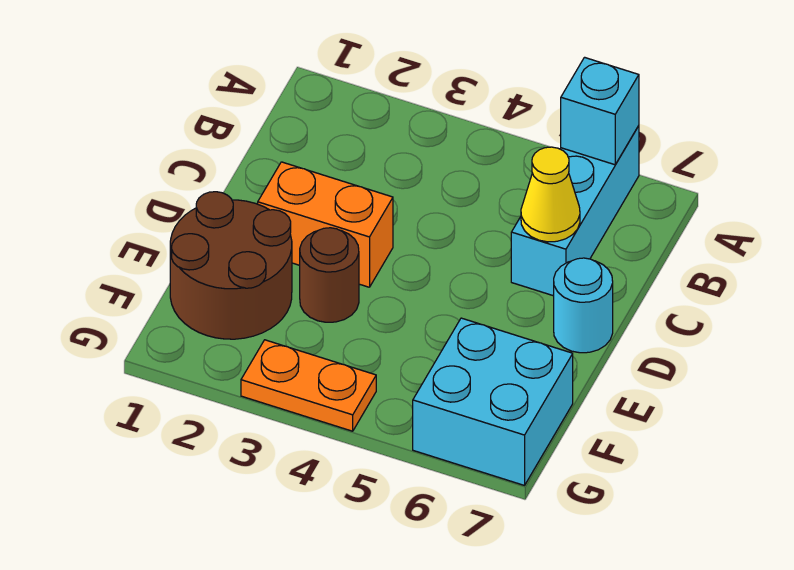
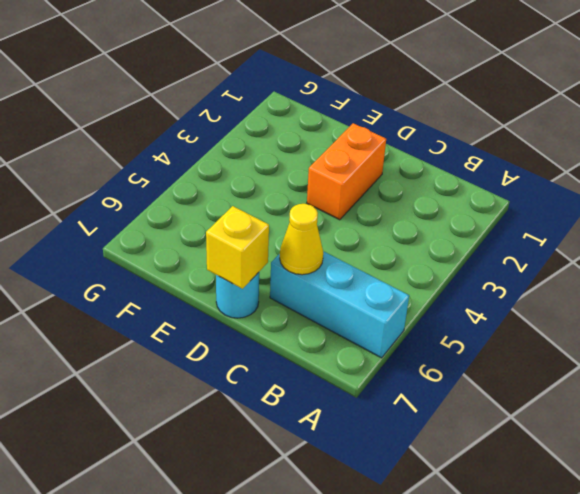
yellow brick D7 level 2 -> none
none -> brown round brick E1:F2 level 1
none -> brown round brick E3 level 1

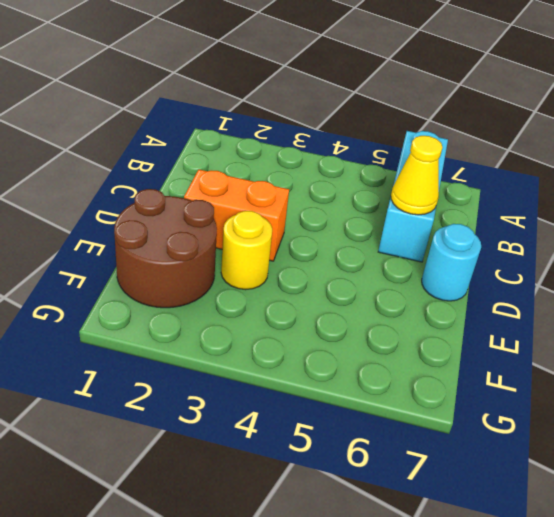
yellow round brick E3 level 1 -> brown round brick E3 level 1
none -> cyan brick F6:G7 level 1
none -> orange plate G3:G4 level 1

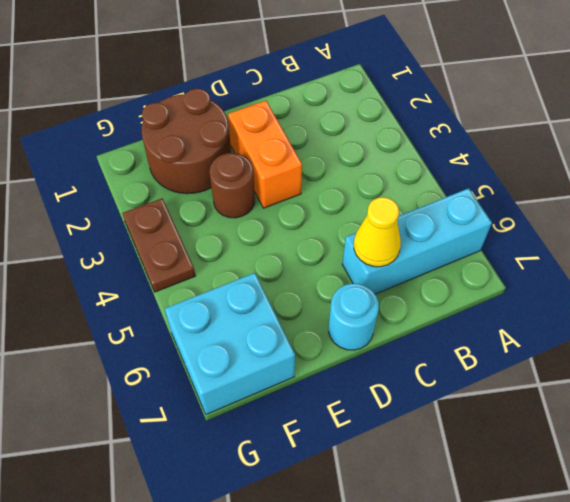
brown plate G3:G4 level 1 -> orange plate G3:G4 level 1
none -> cyan brick A6 level 2

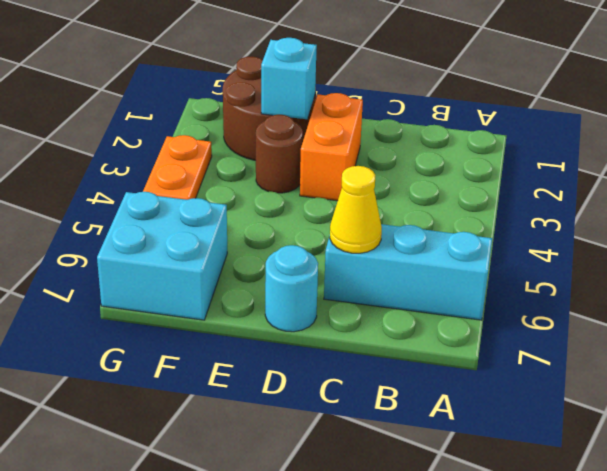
cyan brick E2 level 2 -> cyan brick A6 level 2

